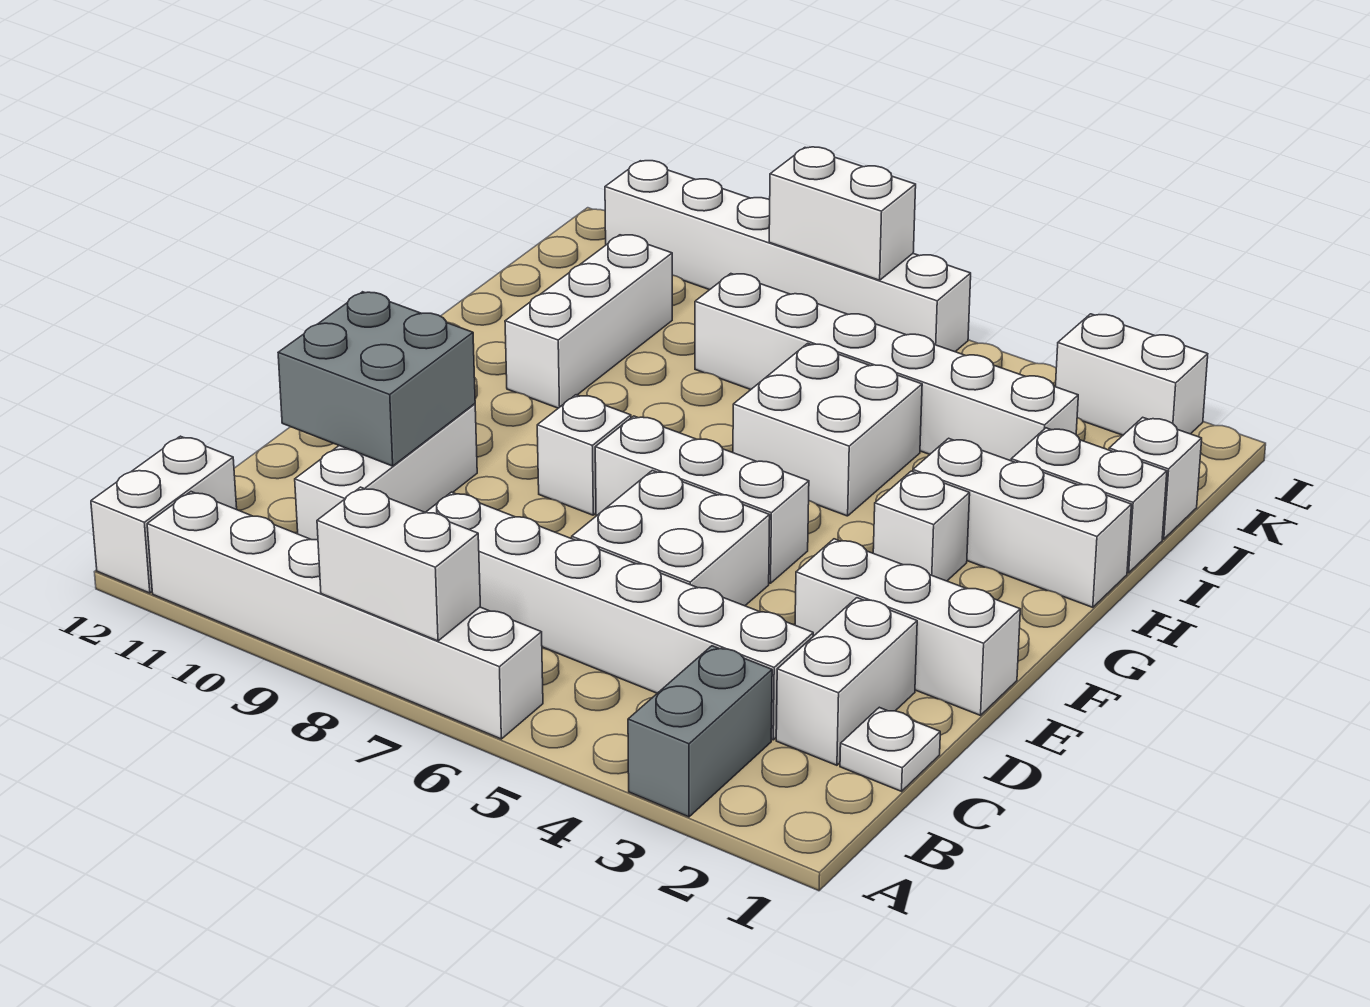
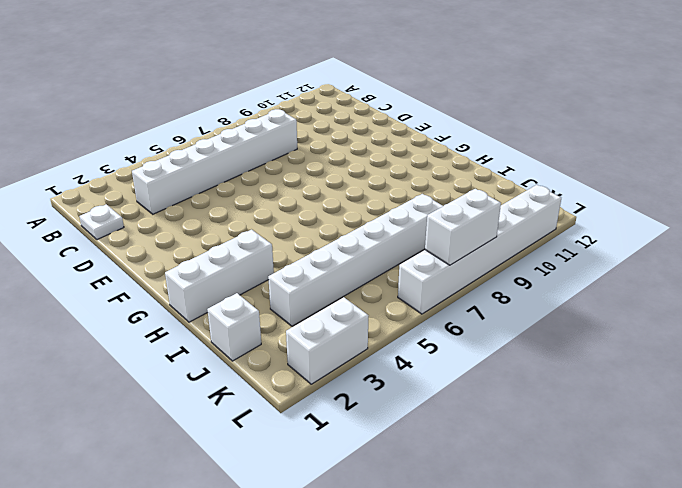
none -> grey brick A3:B3 level 1
none -> white brick A6:A11 level 1
none -> white brick A12:B12 level 1

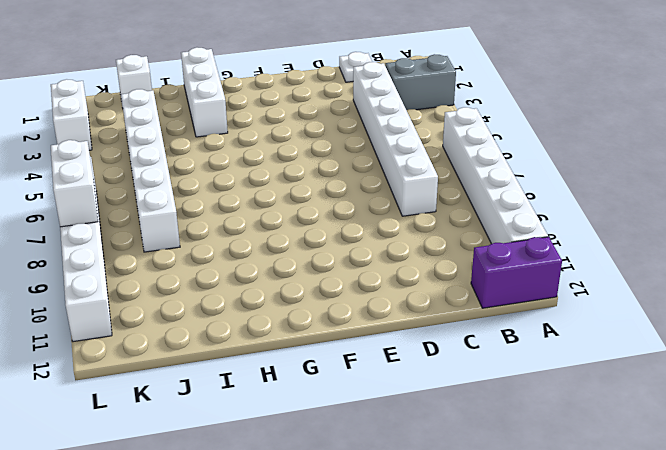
purple brick A12:B12 level 1 -> white brick A12:B12 level 1
none -> white brick C2:D2 level 1
none -> white brick C10:E10 level 1
none -> white brick D5:E6 level 1

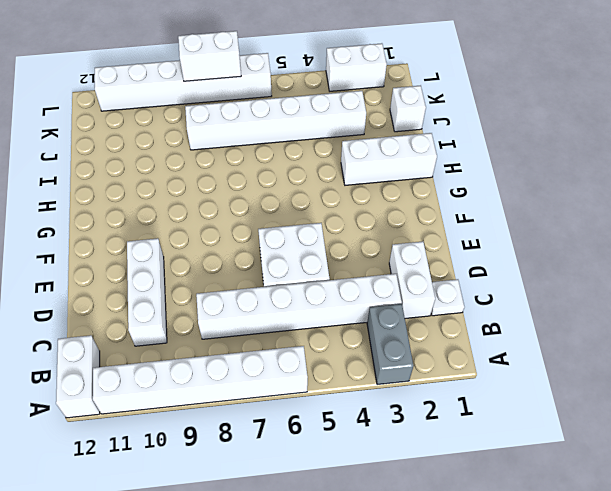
none -> white brick E1:E3 level 1
none -> white brick F5:F7 level 1
none -> white brick F8 level 1

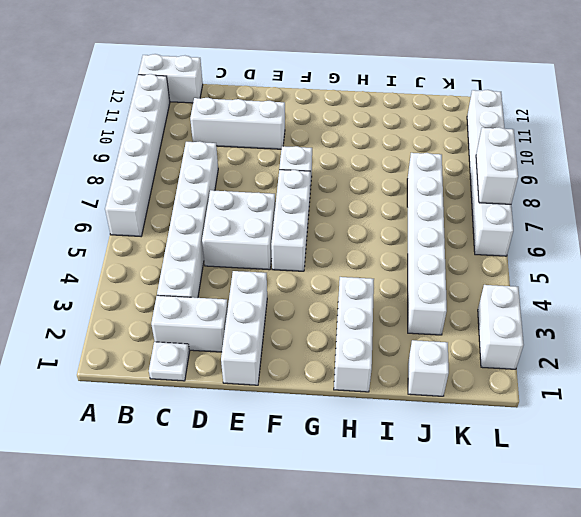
none -> grey brick A3:B3 level 1
none -> white brick G3 level 1
none -> white brick H5:I6 level 1

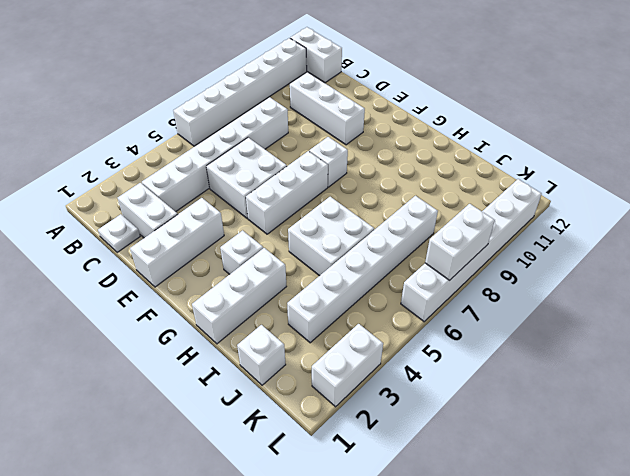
none -> grey brick A3:B3 level 1
none -> white brick H10:J10 level 1
none -> white brick I1:I2 level 1

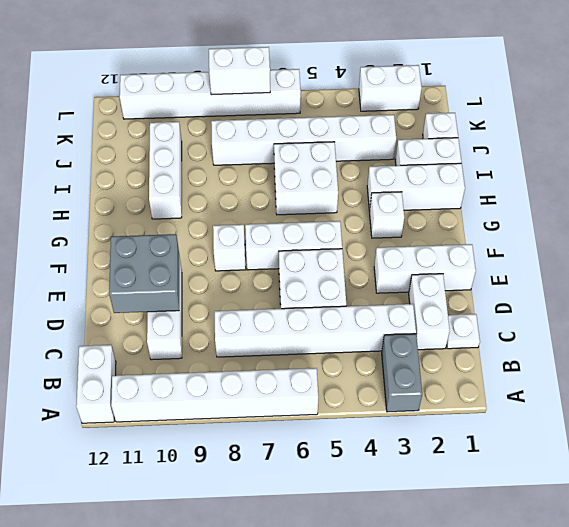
none -> white brick A7:A8 level 2

